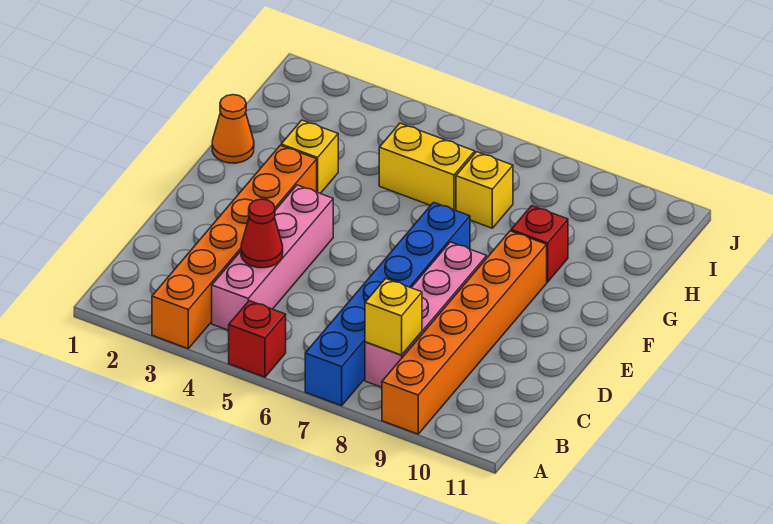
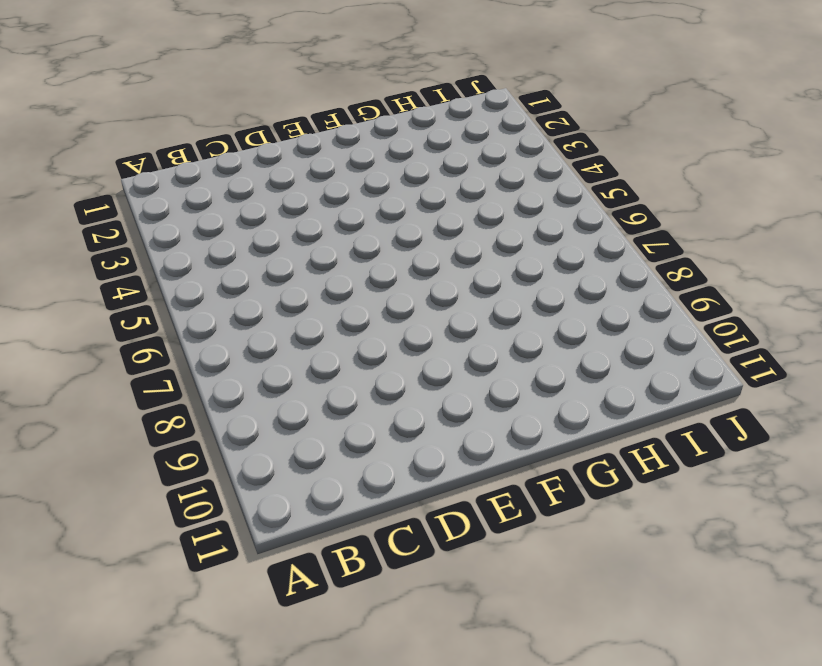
none -> orange brick A3:F3 level 1
none -> red brick A5 level 1
none -> blue brick A7:F7 level 1

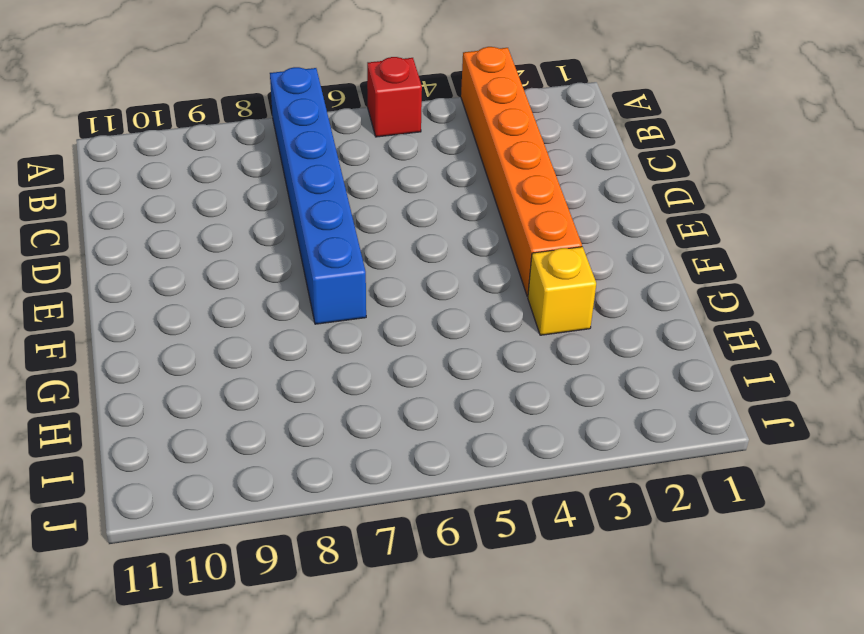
none -> orange brick A9:F9 level 1
none -> pink brick B4:E4 level 1
none -> pink brick B8:E8 level 1

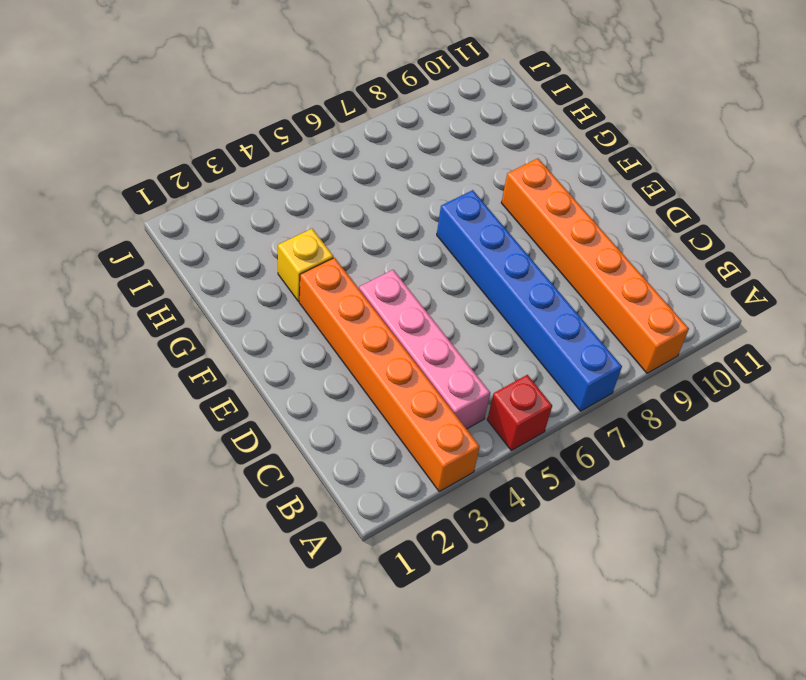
none -> pink brick B8:E8 level 1
none -> orange cone G1 level 1
none -> red brick G9 level 1

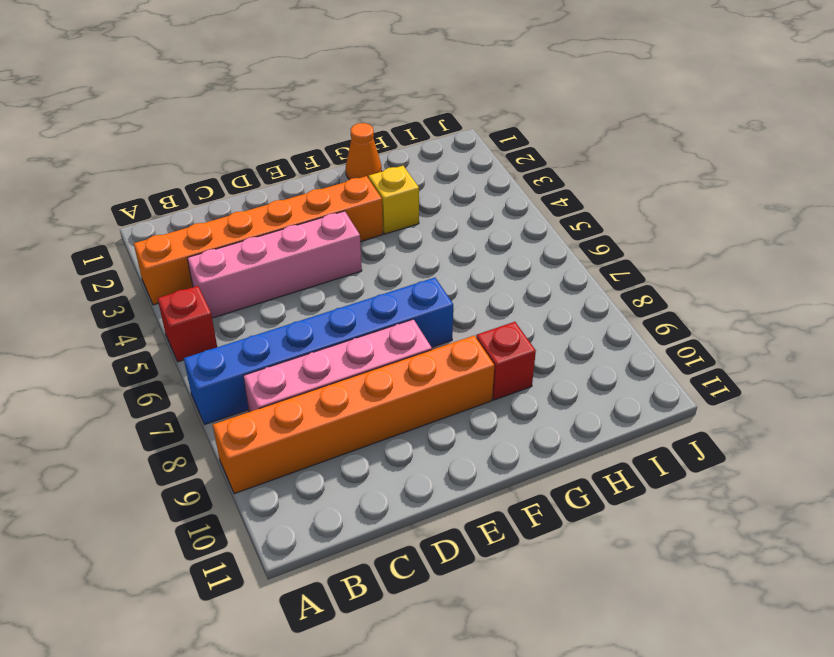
none -> yellow brick H5:H6 level 1
none -> yellow brick H7 level 1
none -> yellow brick B8 level 2

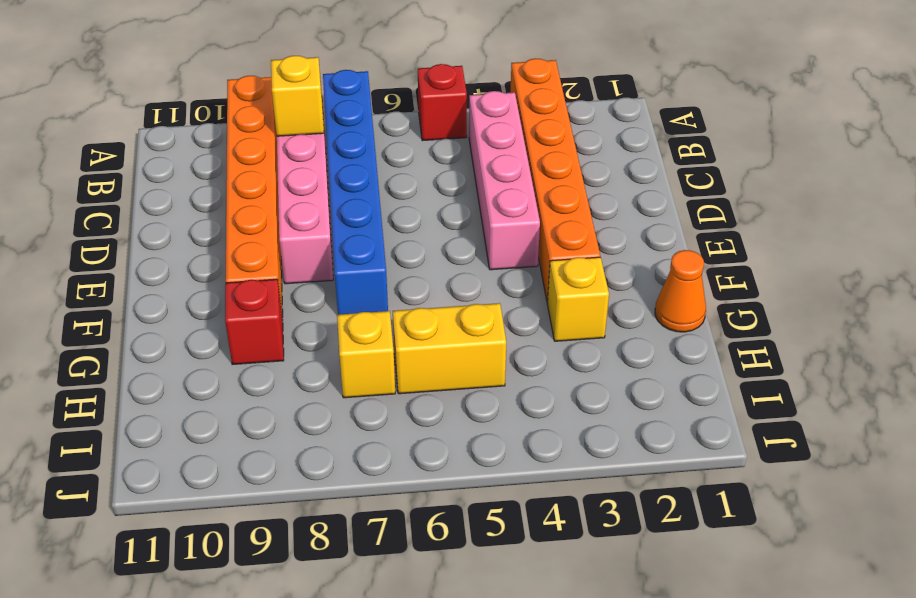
none -> red cone C4 level 2

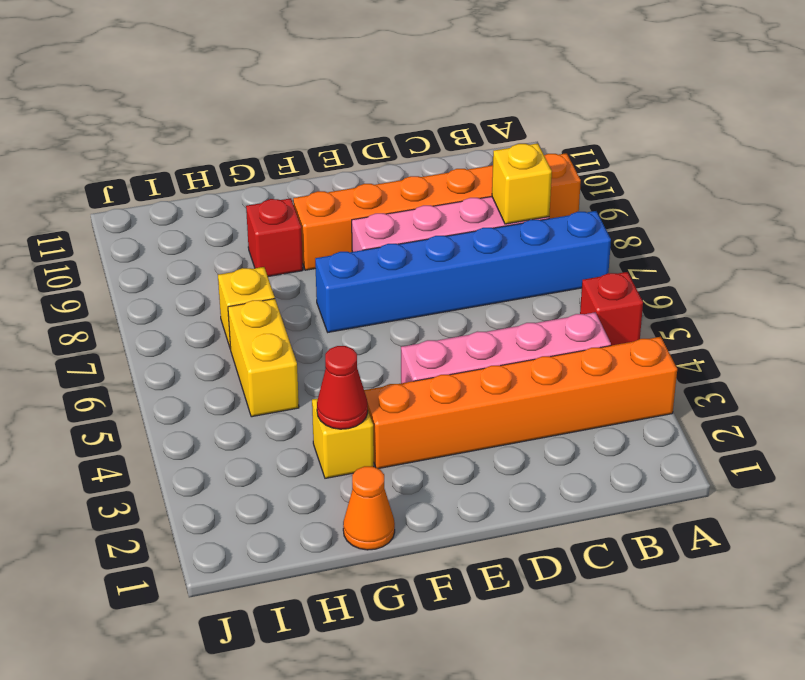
red cone G3 level 2 -> red cone C4 level 2

